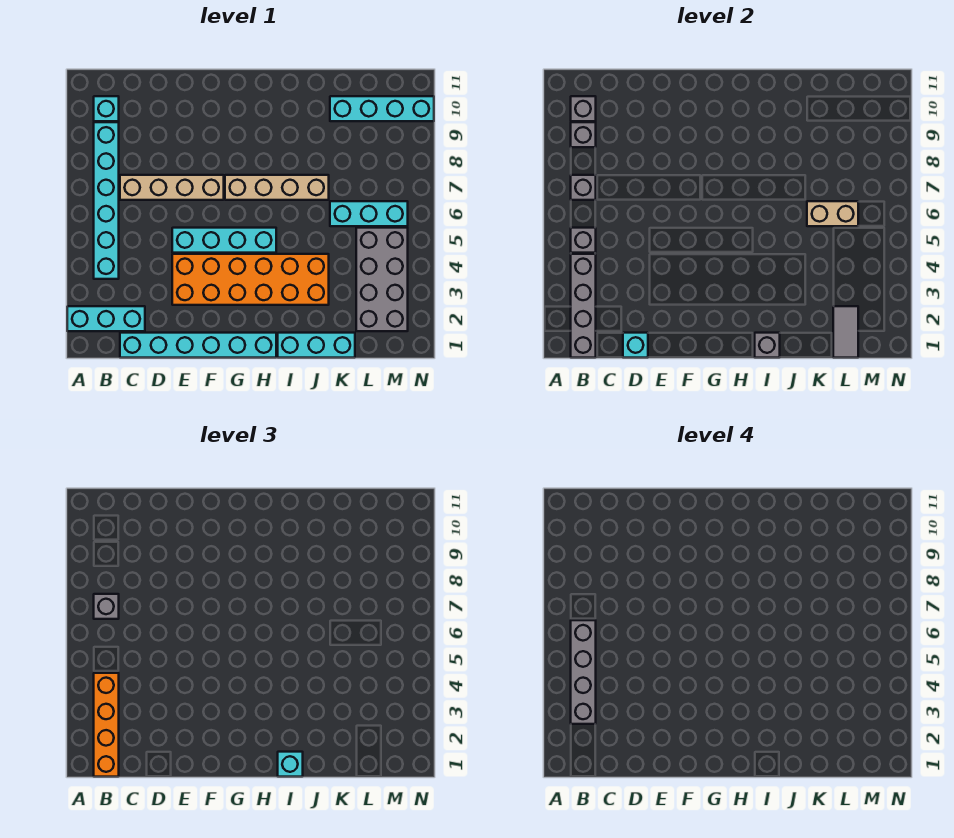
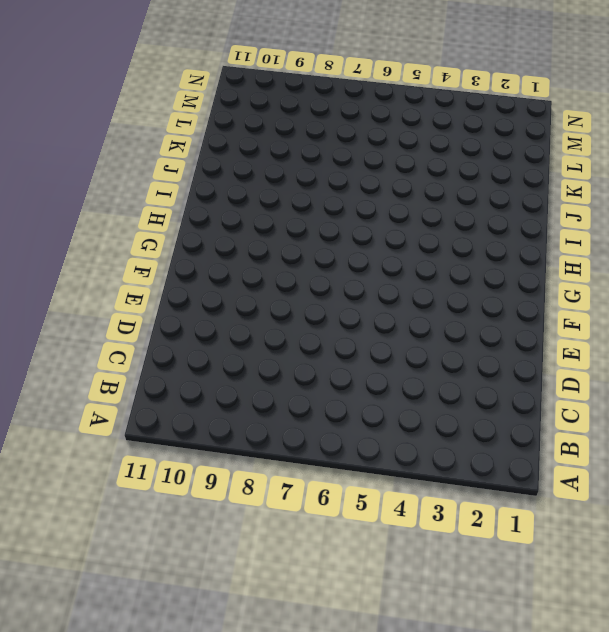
none -> cyan brick A2:C2 level 1
none -> cyan brick B4:B9 level 1
none -> cyan brick B10 level 1

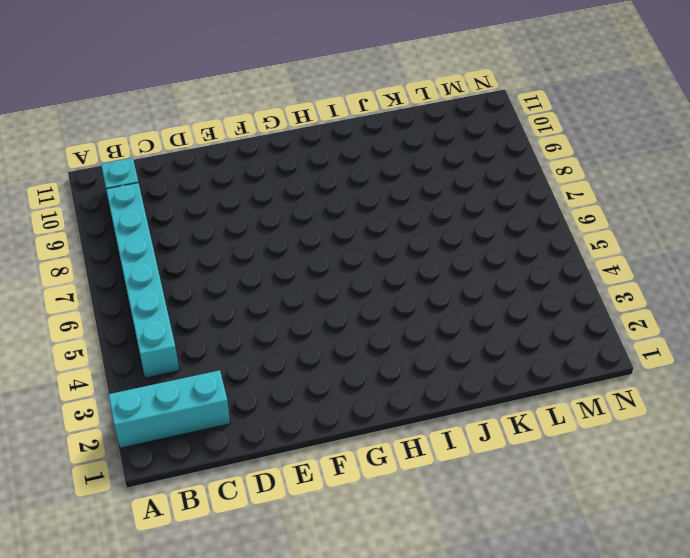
none -> cyan brick C1:H1 level 1
none -> tan brick C7:F7 level 1
none -> orange brick E3:J4 level 1

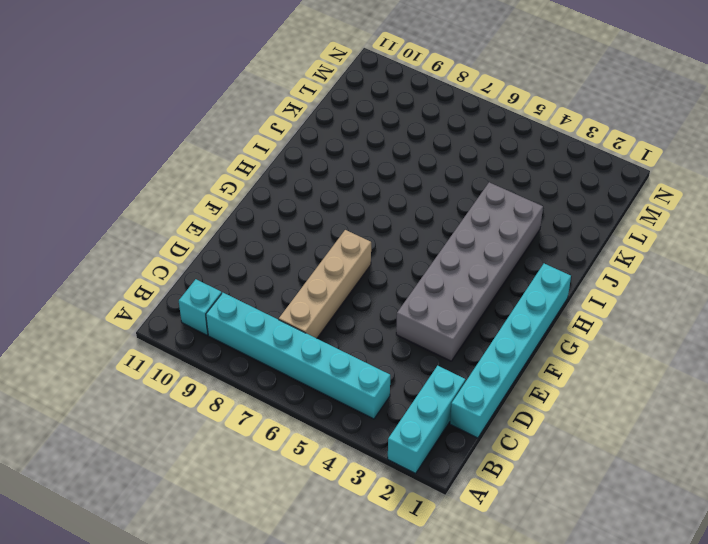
grey brick E3:J4 level 1 -> orange brick E3:J4 level 1
none -> cyan brick E5:H5 level 1
none -> tan brick G7:J7 level 1
none -> cyan brick I1:K1 level 1

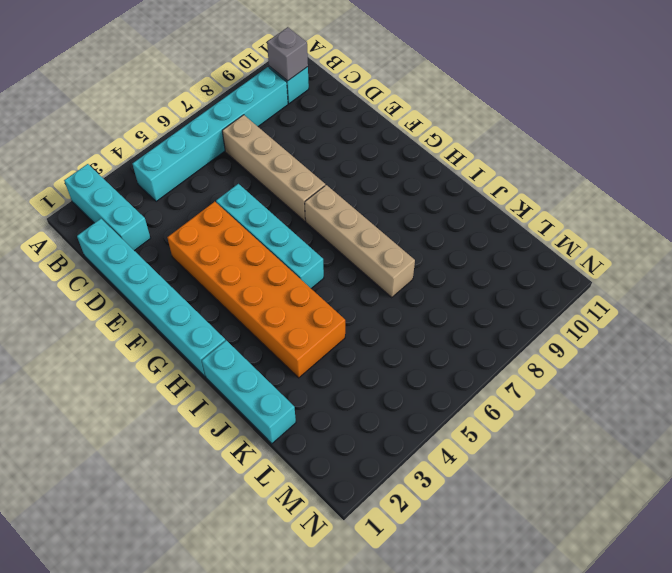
none -> cyan brick K6:M6 level 1
none -> cyan brick K10:N10 level 1
none -> grey brick L2:M5 level 1

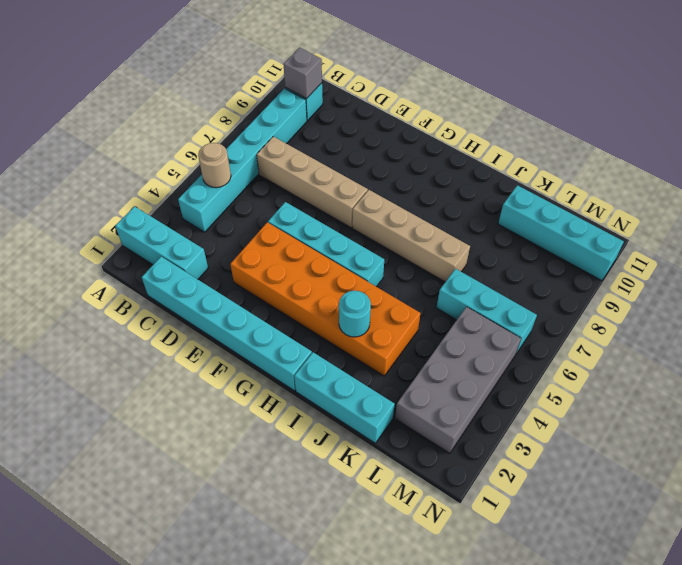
tan round brick B5 level 2 -> grey brick B5 level 2
cyan round brick I3 level 2 -> none
none -> grey brick B1:B4 level 2
none -> grey brick B7 level 2
none -> grey brick B9 level 2

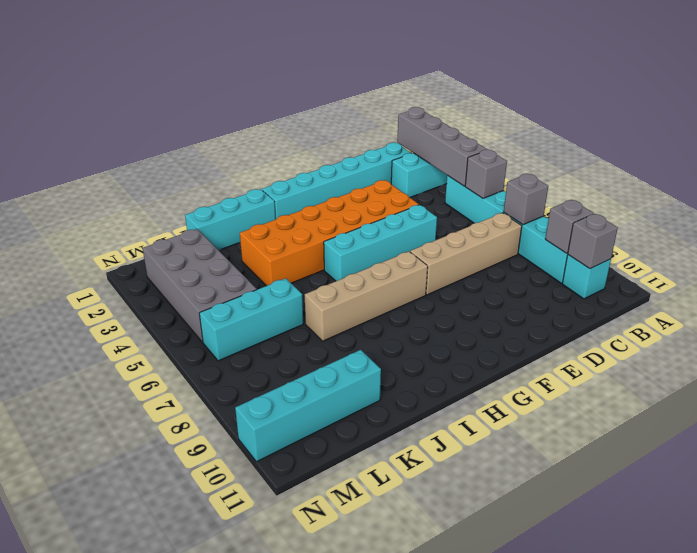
none -> cyan brick D1 level 2
none -> grey brick I1 level 2
none -> tan brick K6:L6 level 2

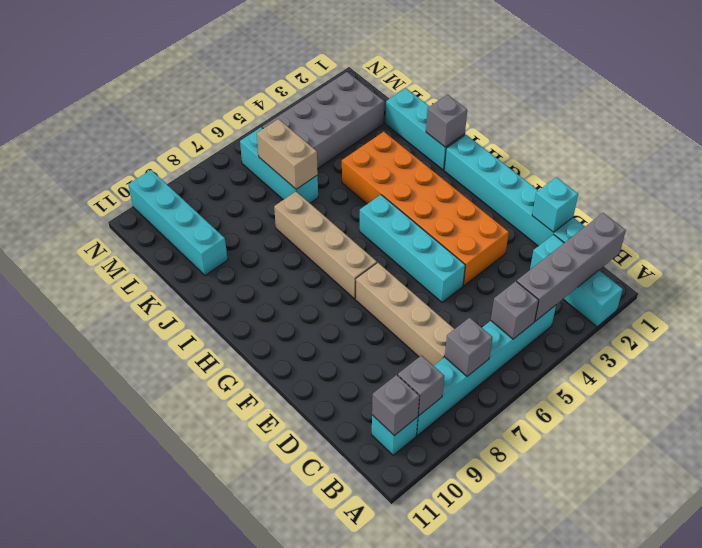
none -> grey tile L1:L2 level 2
none -> orange brick B1:B4 level 3
none -> grey brick B7 level 3

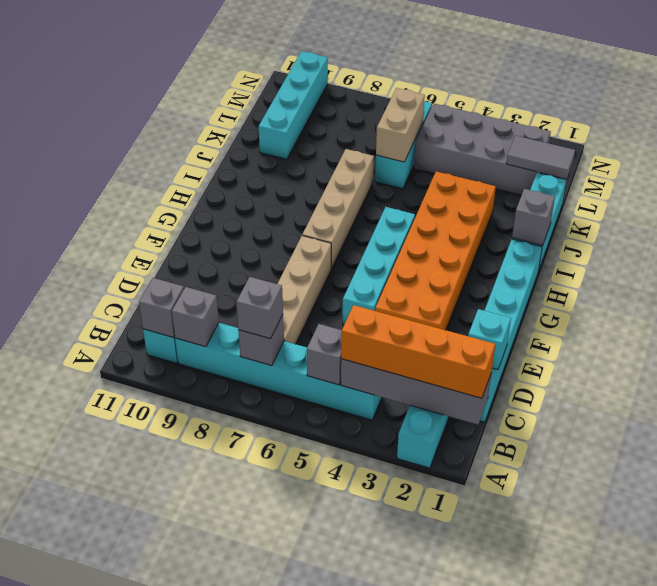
none -> cyan brick I1 level 3
none -> grey brick B3:B6 level 4

